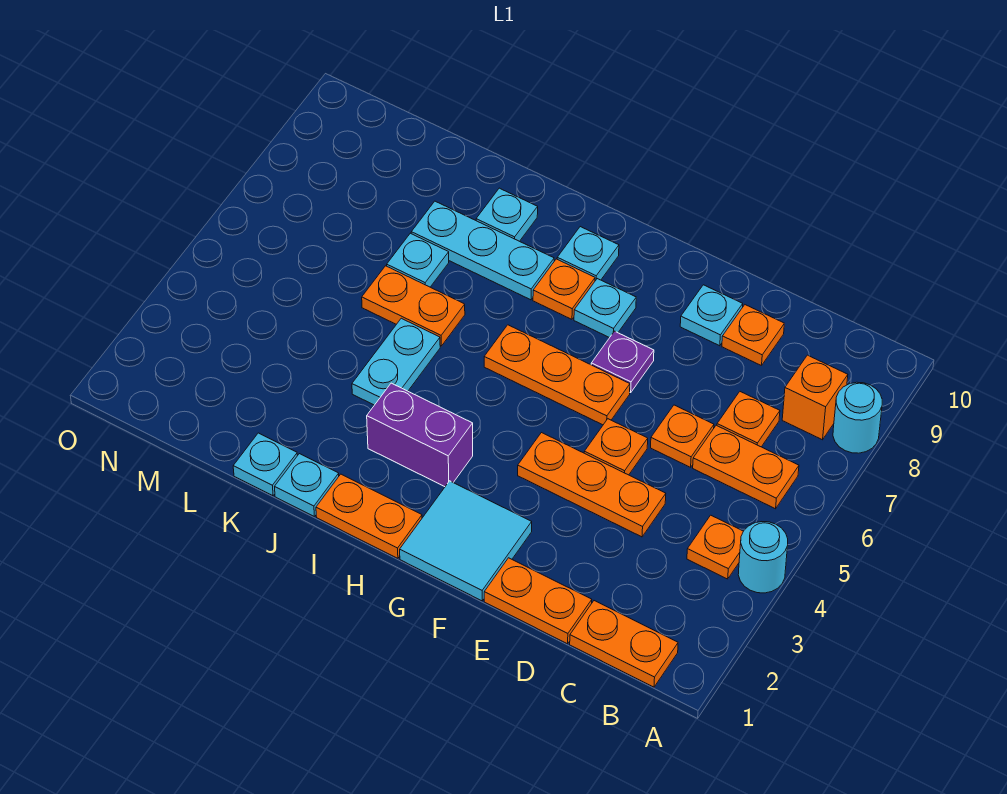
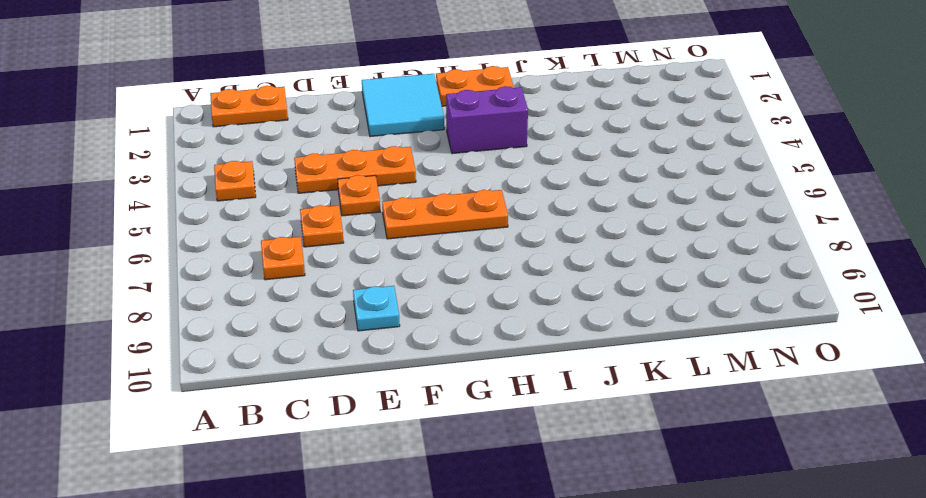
none -> cyan round brick A4 level 1
none -> cyan round brick A8 level 1
none -> orange plate B6:C6 level 1

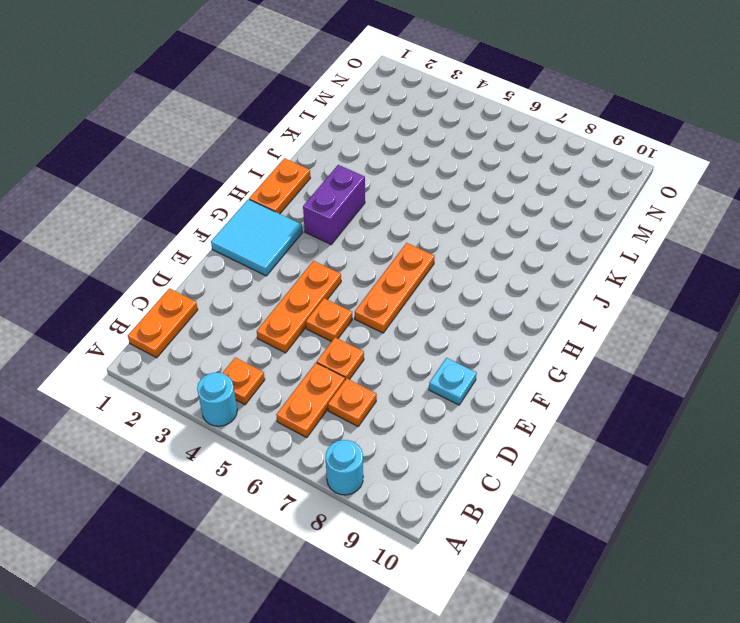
none -> orange brick B8 level 1
none -> orange plate D1:E1 level 1
none -> orange plate D9 level 1

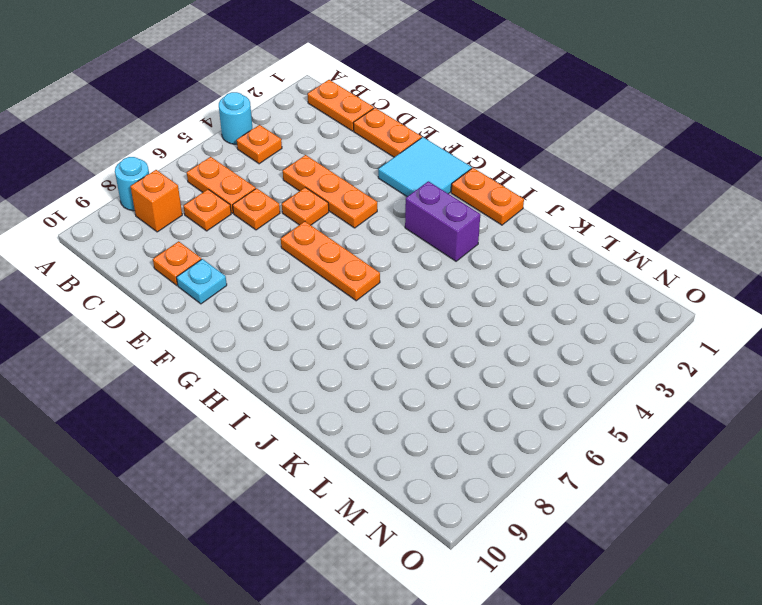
none -> purple plate F7 level 1
none -> cyan plate G8 level 1
none -> orange plate H8 level 1

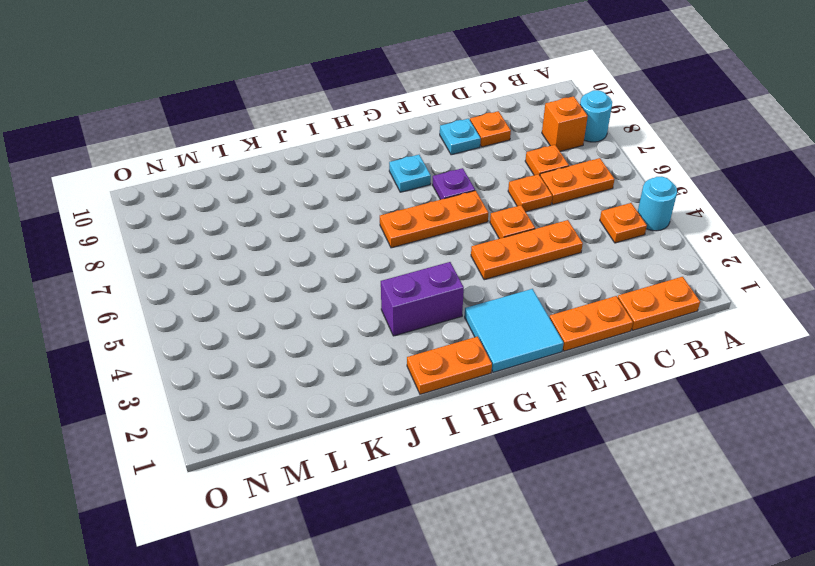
none -> orange plate H8 level 1
none -> cyan plate H9 level 1
none -> cyan plate I8:K8 level 1

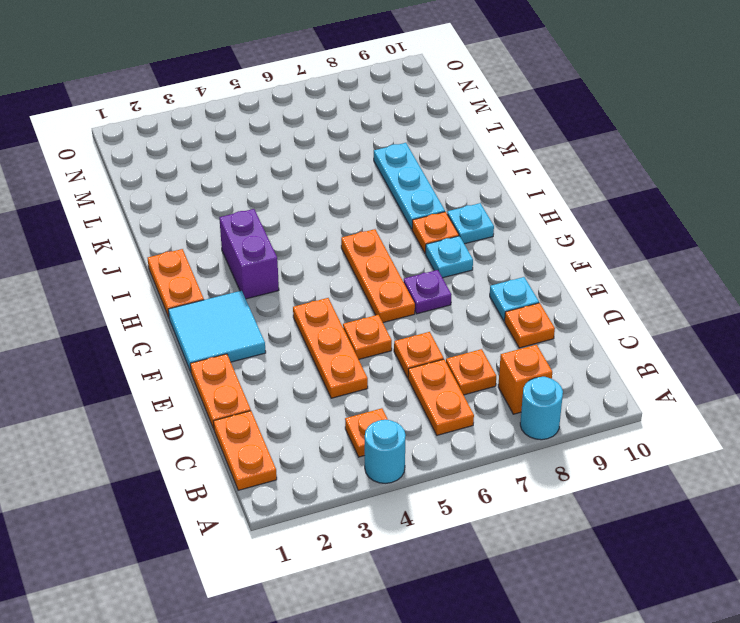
none -> cyan plate J1 level 1
none -> cyan plate J4:J5 level 1
none -> orange plate J6:K6 level 1

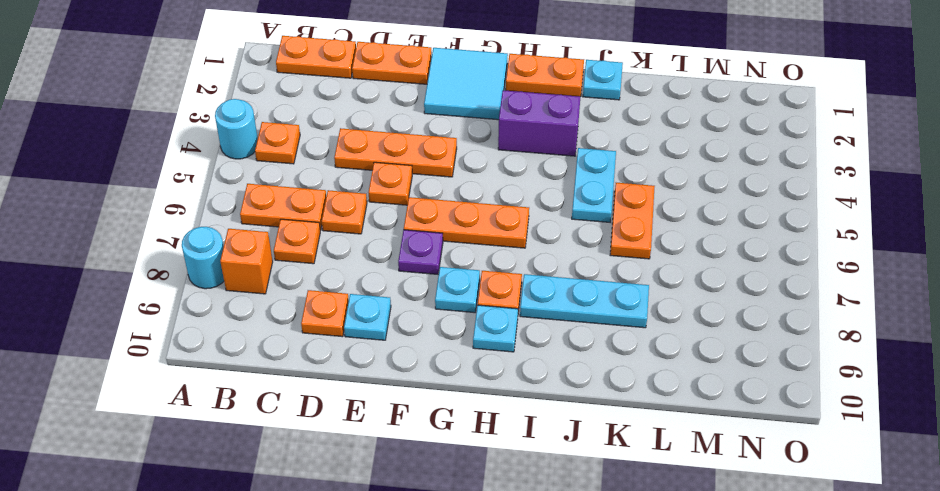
orange plate K5:K6 level 1 -> orange plate J6:K6 level 1
none -> cyan plate J9 level 1
none -> cyan plate K1 level 1
none -> cyan plate K7 level 1

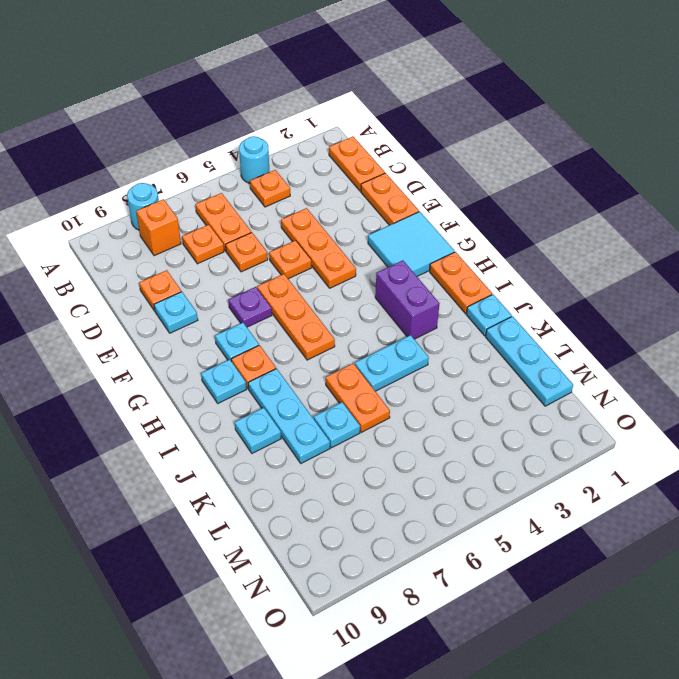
cyan plate K1:M1 level 1 -> cyan plate K1 level 1

